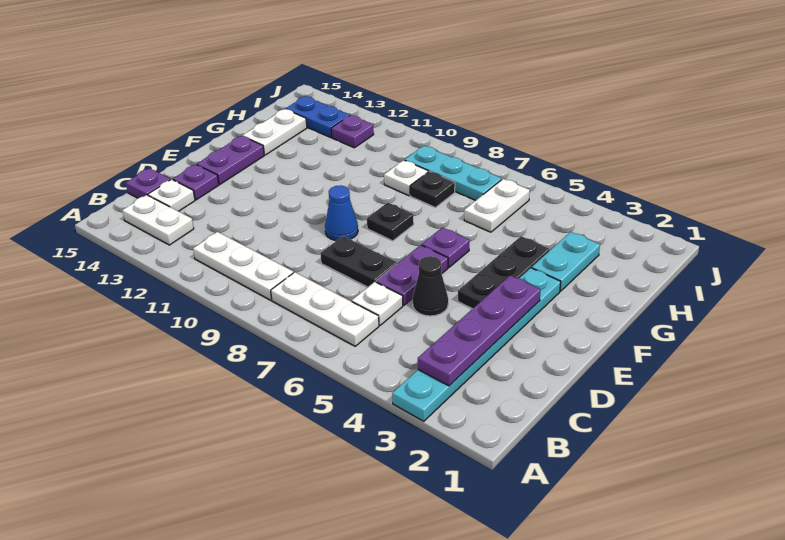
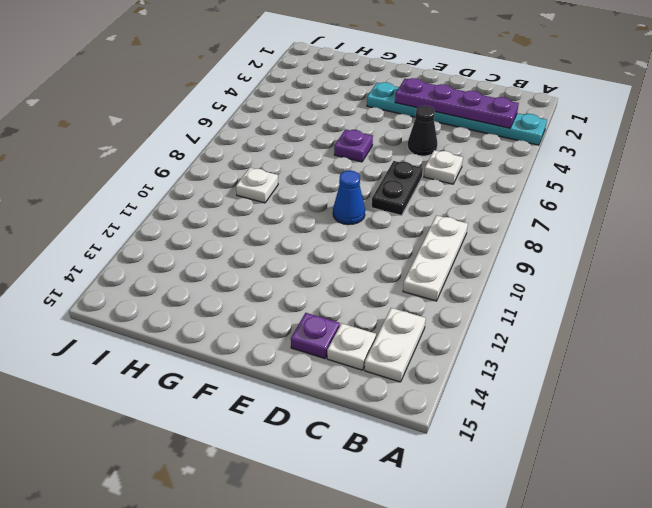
none -> white plate B6:B8 level 1
none -> purple plate C15 level 1
none -> purple plate D6:E6 level 1

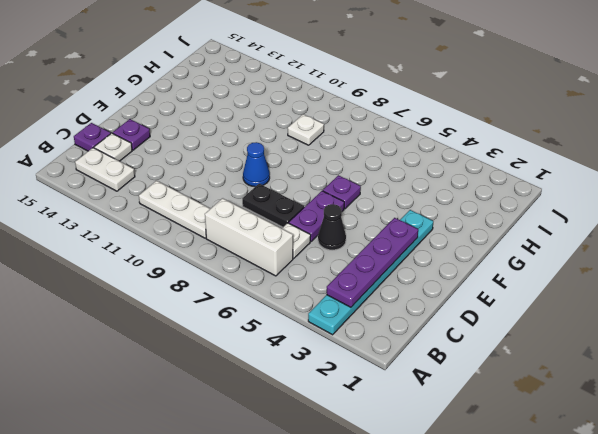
white brick B6:B8 level 1 -> white plate B6:B8 level 1
none -> black plate E4:G4 level 1
none -> purple plate E14:F14 level 1
none -> black plate F8 level 1

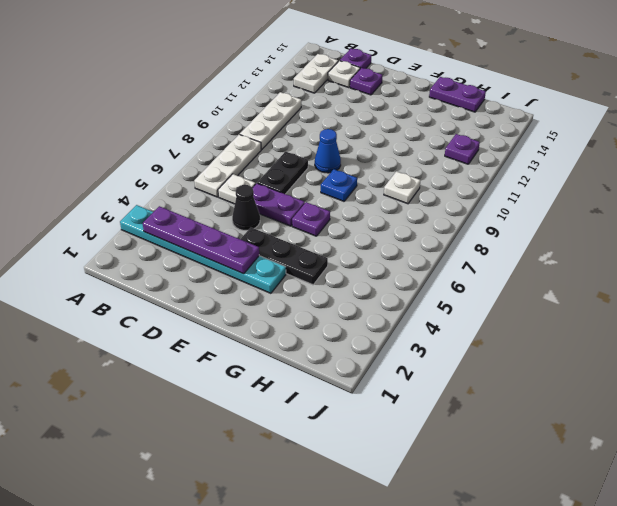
blue plate F8 level 1 -> black plate F8 level 1
purple plate G15:H15 level 1 -> purple plate E14:F14 level 1
none -> cyan plate G3:H3 level 1
none -> white plate G14:H14 level 1
none -> white plate H6:I6 level 1

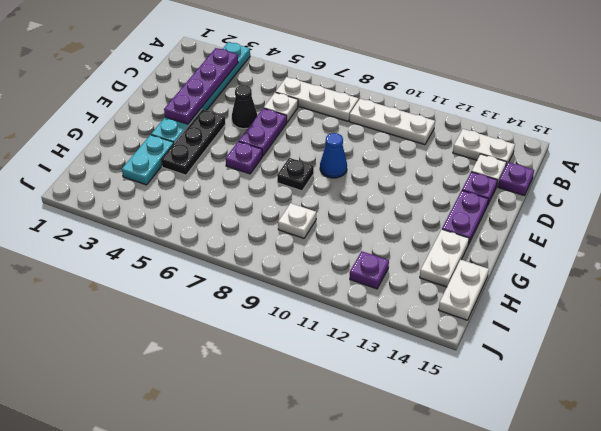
white plate H15:I15 level 1 -> white plate H6:I6 level 1
none -> black plate D7:D8 level 1
none -> black plate H8 level 1
none -> cyan plate I7:I9 level 1

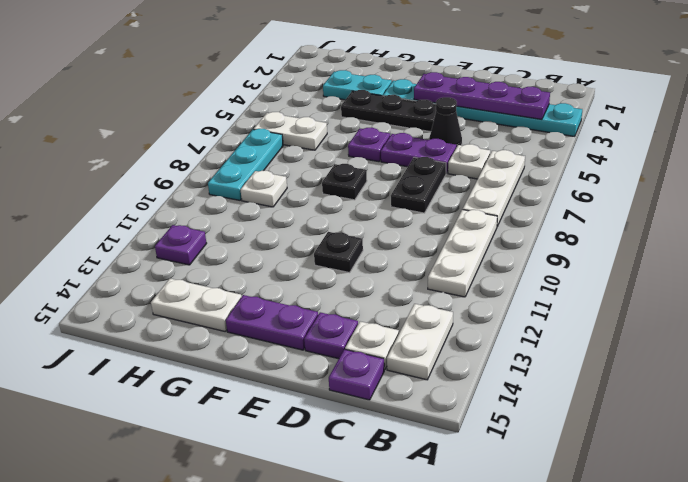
black plate E11 level 1 -> black plate H8 level 1
none -> blue cone E9 level 1
none -> blue plate I13:I14 level 1

